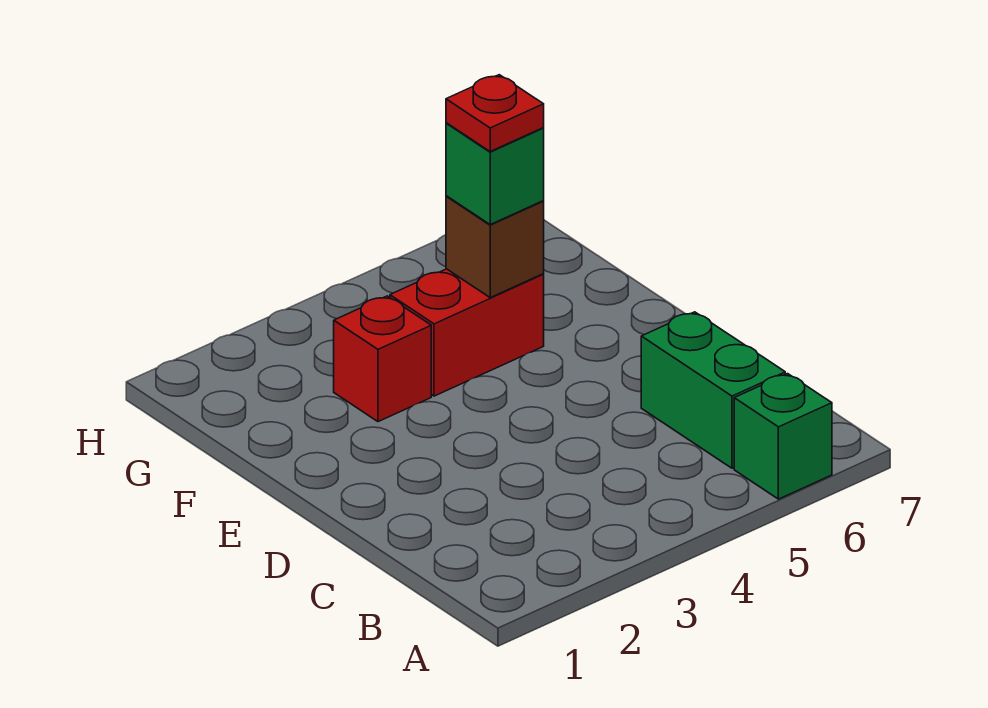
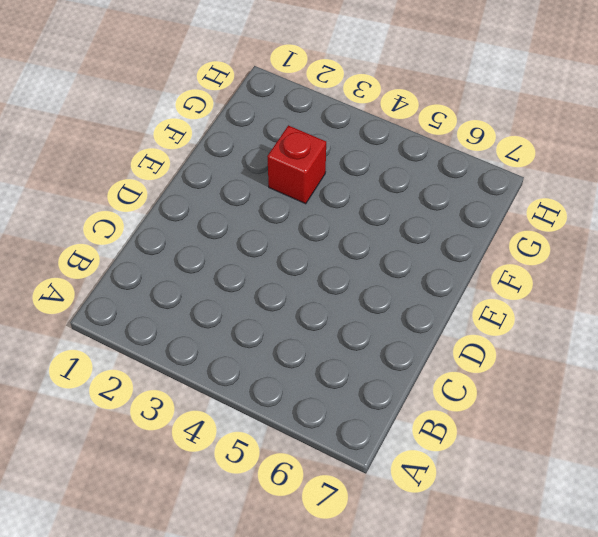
none -> green brick A6 level 1
none -> green brick B6:C6 level 1

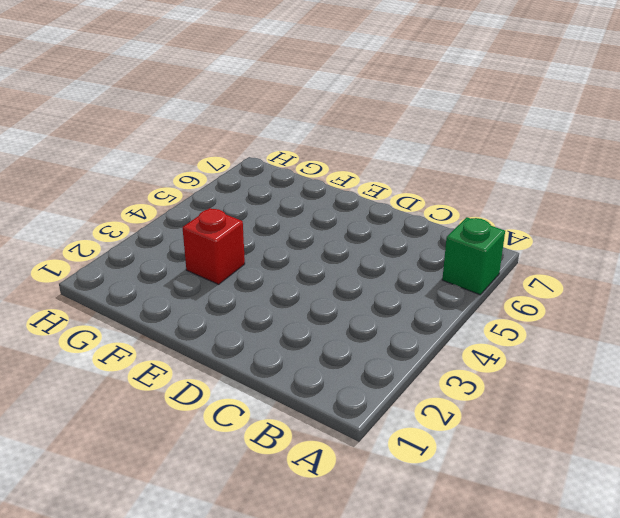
none -> green brick B6:C6 level 1
none -> red brick F4:F5 level 1

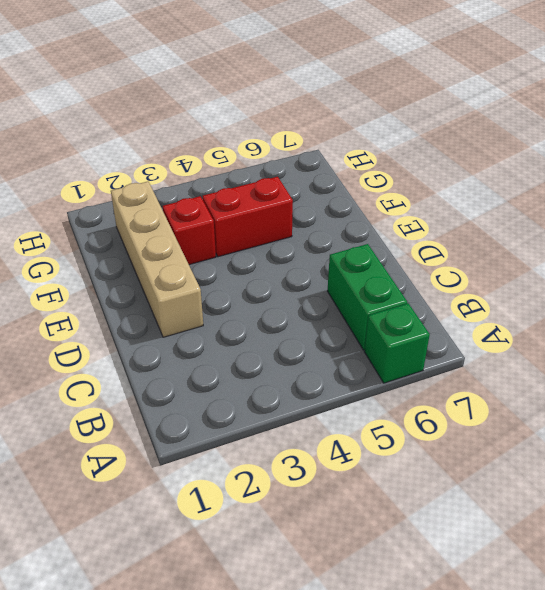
tan brick D2:G2 level 1 -> none
none -> brown brick F5 level 2
none -> green brick F5 level 3

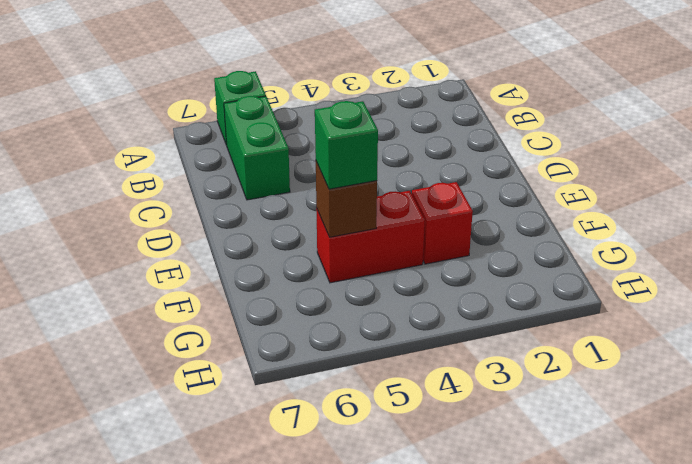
none -> red plate F5 level 4

